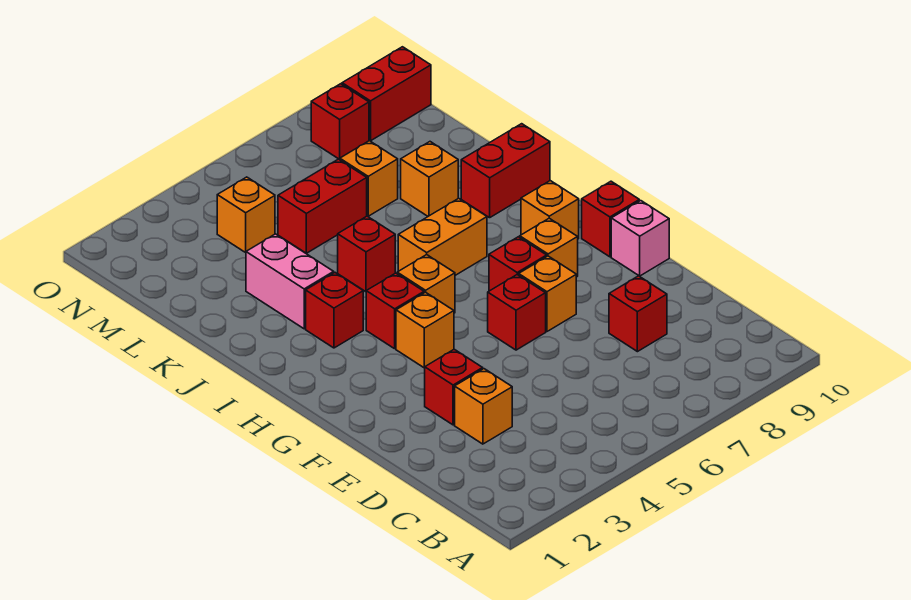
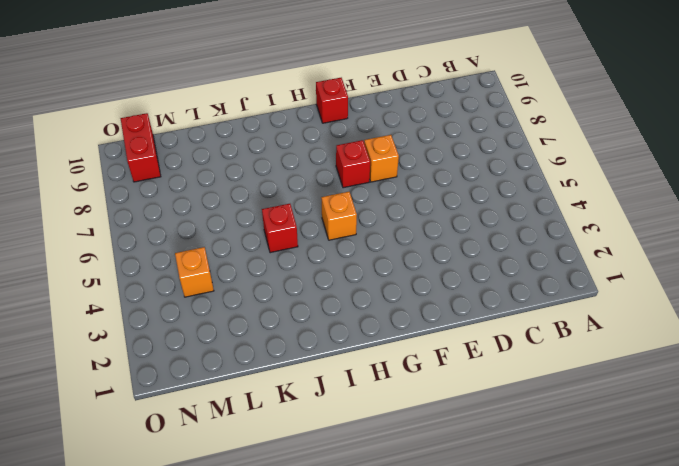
none -> orange brick D3 level 1
none -> red brick D8 level 1
none -> red brick E3 level 1

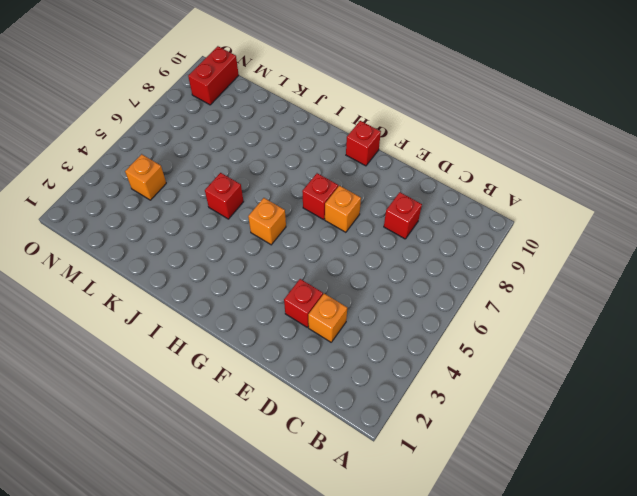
none -> red brick F6 level 1
none -> pink brick F10 level 1
none -> orange brick G4 level 1

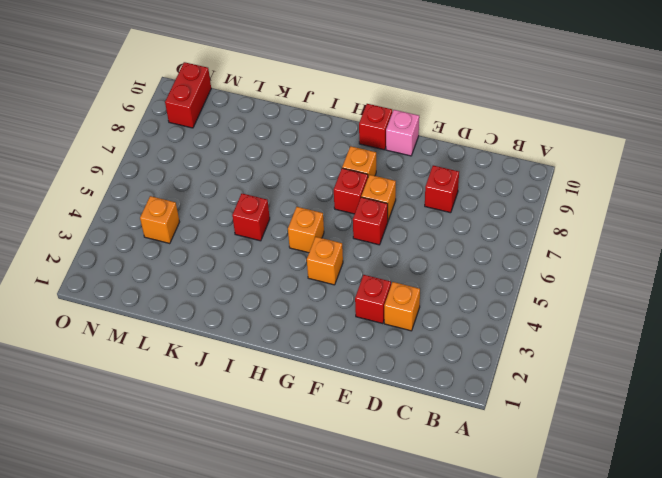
none -> red brick H4 level 1
none -> orange brick H9 level 1
none -> red brick I3 level 1

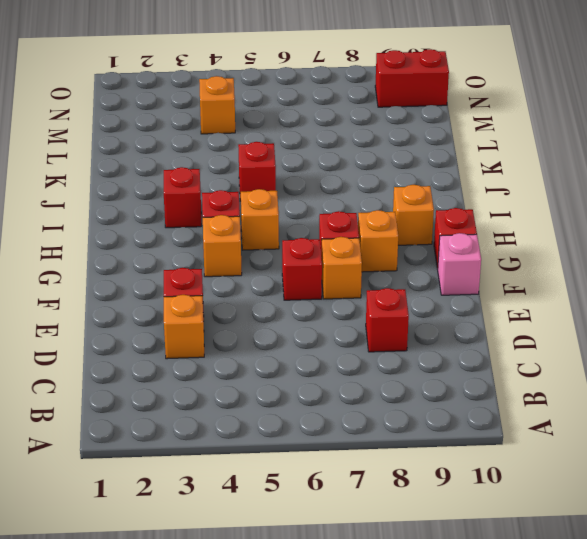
none -> orange brick I6:I7 level 1
none -> pink brick J3:K3 level 1
none -> red brick J9:J10 level 1

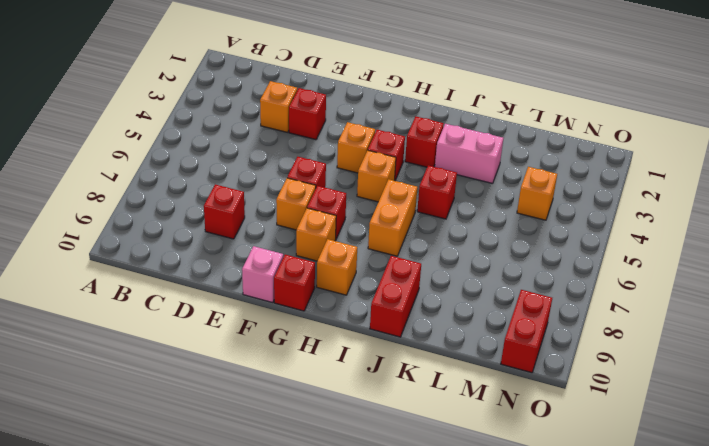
none -> orange brick K8 level 1
none -> red brick L5:L6 level 1
none -> orange brick L7 level 1

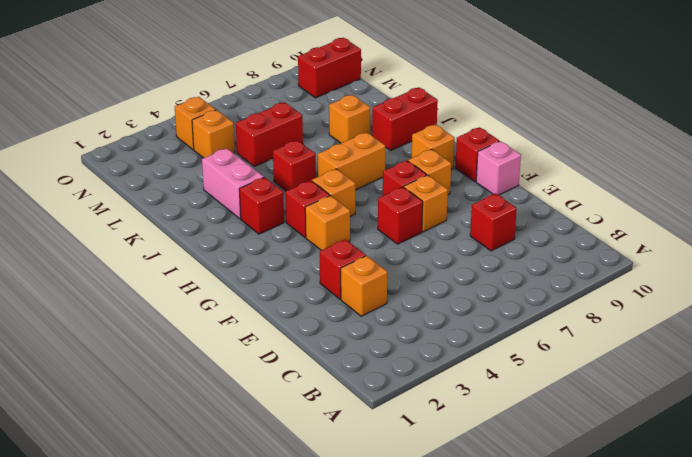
orange brick N4 level 1 -> orange brick L7 level 1
none -> red brick N8 level 1

